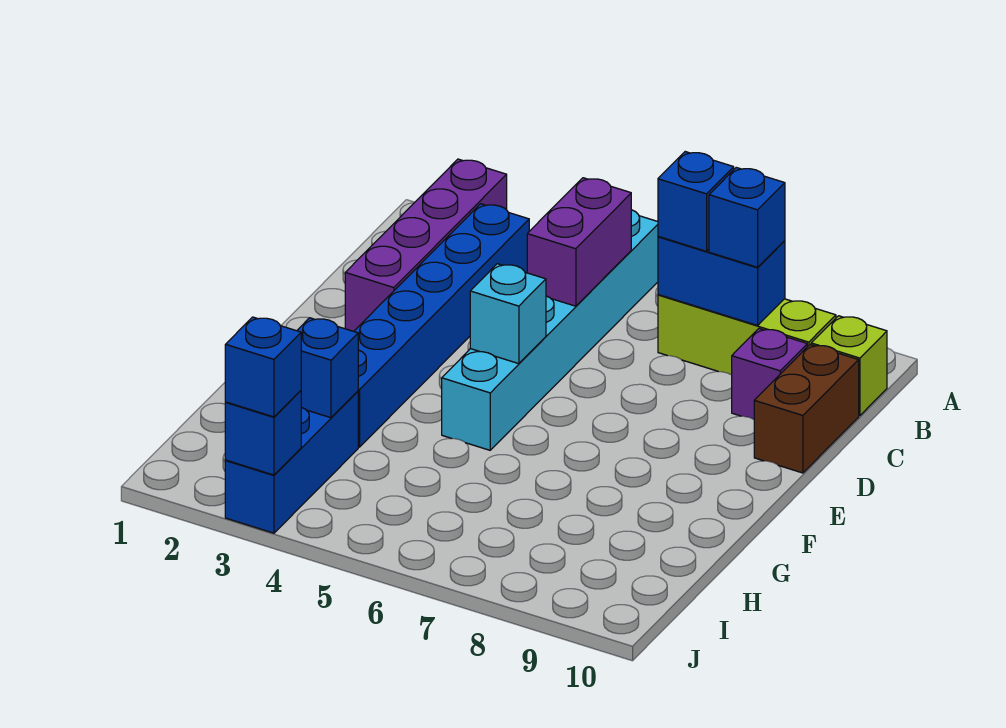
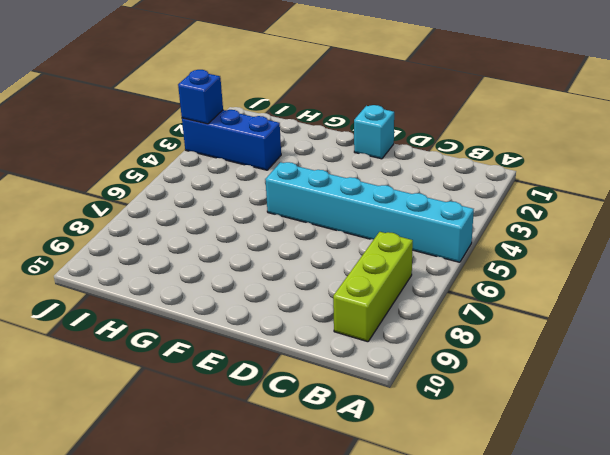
cyan brick E1 level 1 -> cyan brick E5 level 2
none -> purple brick A2:D2 level 1
none -> blue brick B3:G3 level 1
none -> lime brick B10 level 1

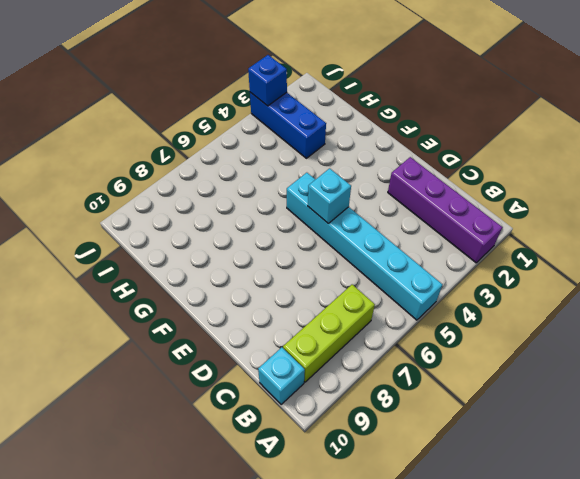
cyan brick B10 level 1 -> lime brick B10 level 1
none -> blue brick B3:G3 level 1
none -> purple brick C9 level 1
none -> brown brick C10:D10 level 1

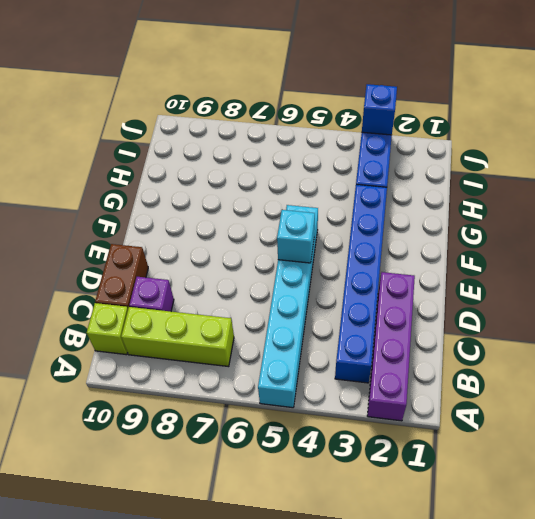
none -> purple brick B5:C5 level 2
none -> blue brick B7:B8 level 2
none -> blue brick H3 level 2

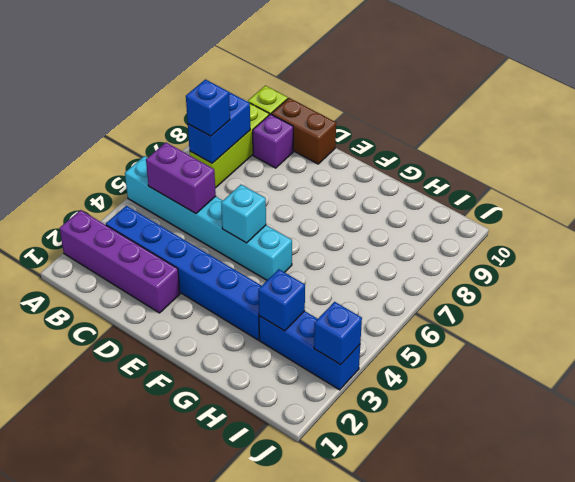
none -> blue brick B8 level 3
none -> blue brick J3 level 3

